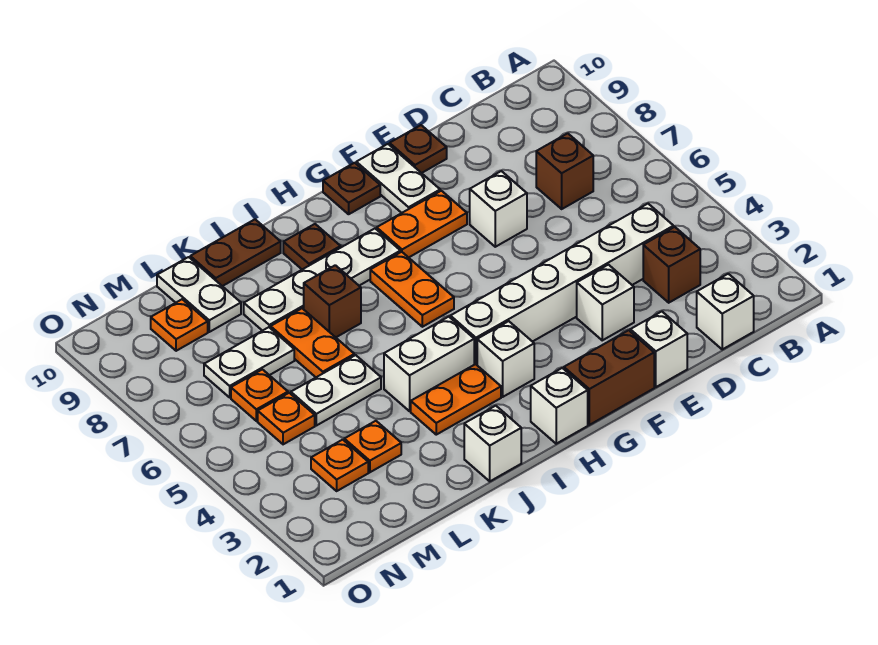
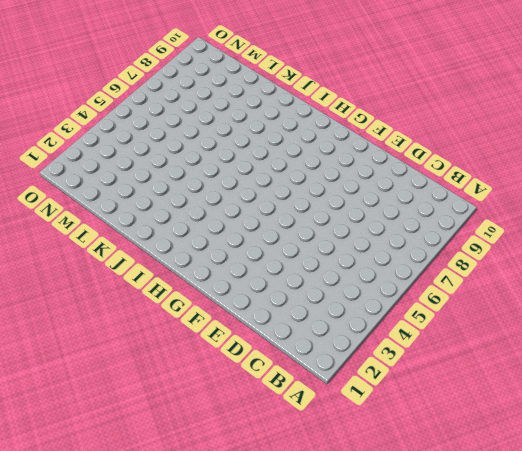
none -> white brick C1 level 1
none -> brown brick C3 level 1
none -> white brick C4:H4 level 1
none -> brown brick C7 level 1

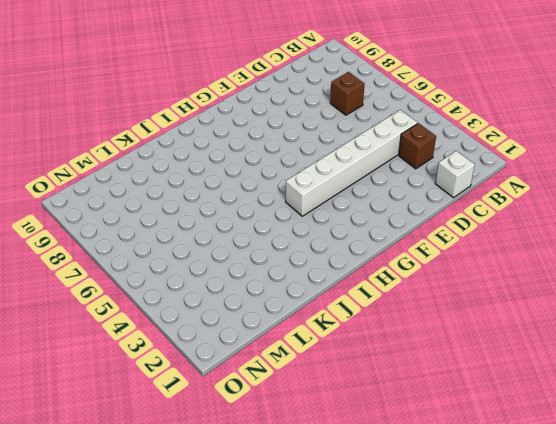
none -> white brick E1 level 1
none -> white brick E3 level 1
none -> white brick E7 level 1
none -> brown plate E10 level 1

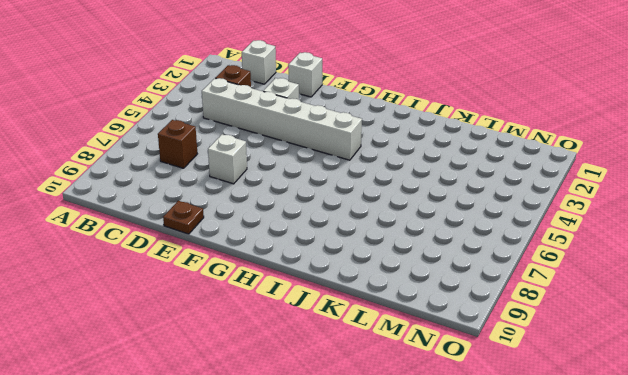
none -> brown brick F1:G1 level 1
none -> orange plate F8:G8 level 1
none -> white plate F9:F10 level 1
none -> brown plate G10 level 1

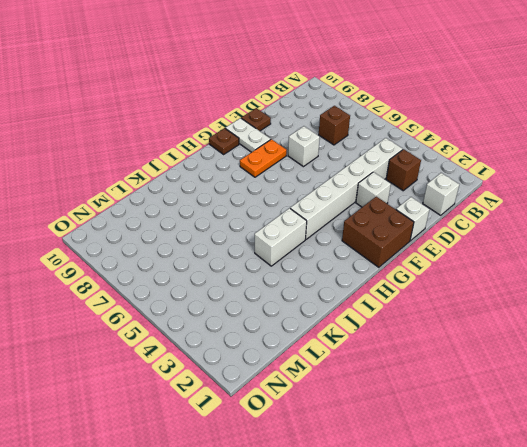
brown brick F1:G2 level 1 -> brown brick F1:G1 level 1
none -> white brick H1 level 1
none -> white brick H3 level 1
none -> orange plate H6:H7 level 1
none -> white plate H8:K8 level 1

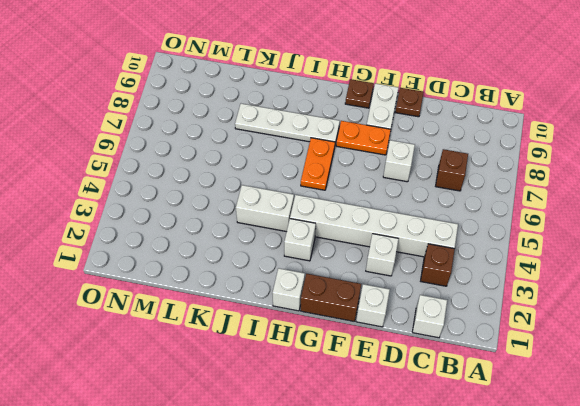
none -> orange plate I3:J3 level 1
none -> brown plate I9 level 1
none -> white brick J1 level 1
none -> brown brick J7 level 1

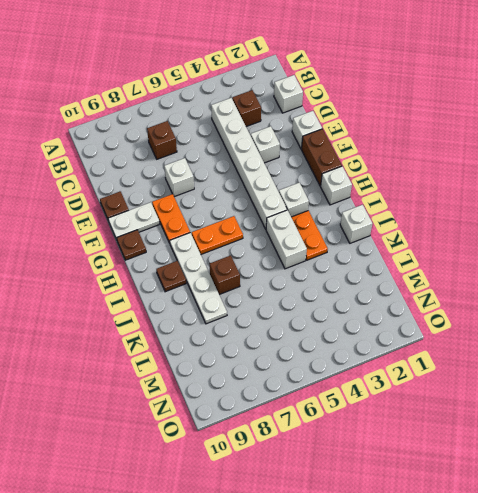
none -> brown plate J10:K10 level 1
none -> white plate K5:L5 level 1
none -> orange plate K6:K7 level 1
none -> orange plate L3 level 1

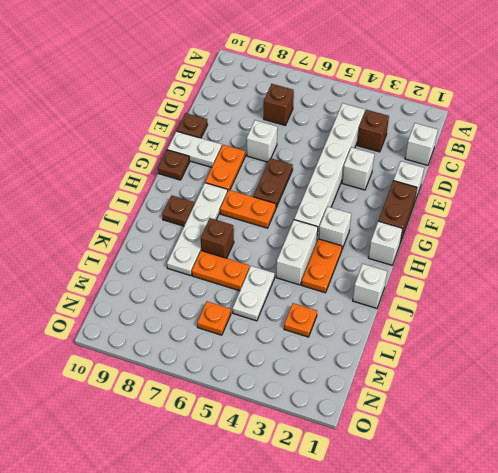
brown plate F6:G6 level 1 -> brown plate J10:K10 level 1
none -> white plate L7:M7 level 1
none -> white plate L9:L10 level 1
none -> orange plate M3 level 1
none -> orange plate M5 level 1

